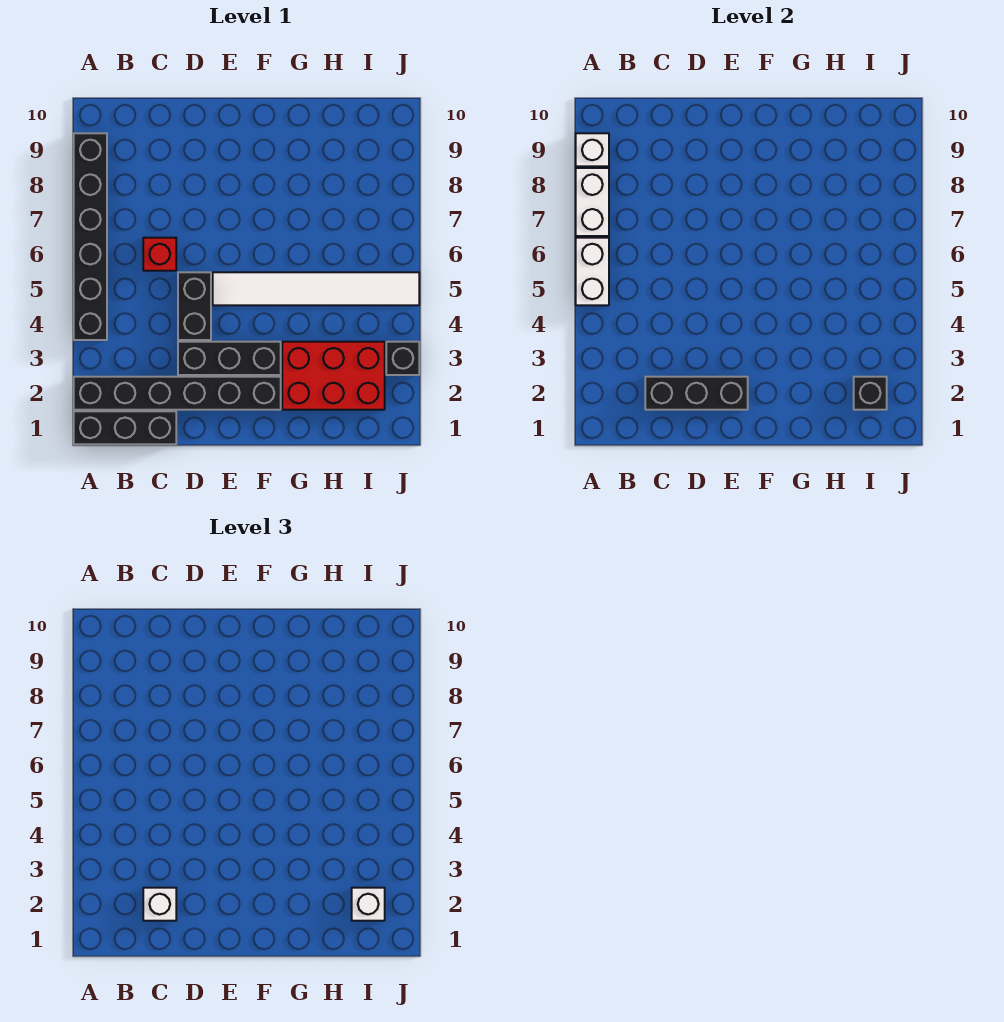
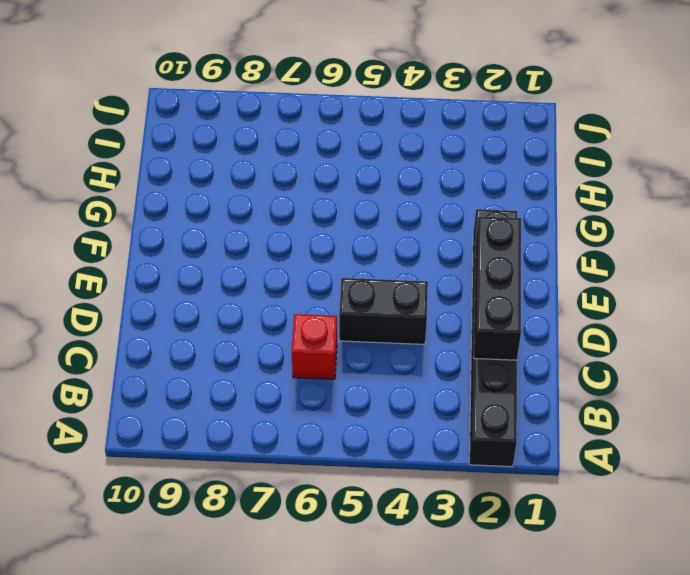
none -> black brick A1:C1 level 1
none -> black brick A4:A9 level 1
none -> black brick D3:F3 level 1

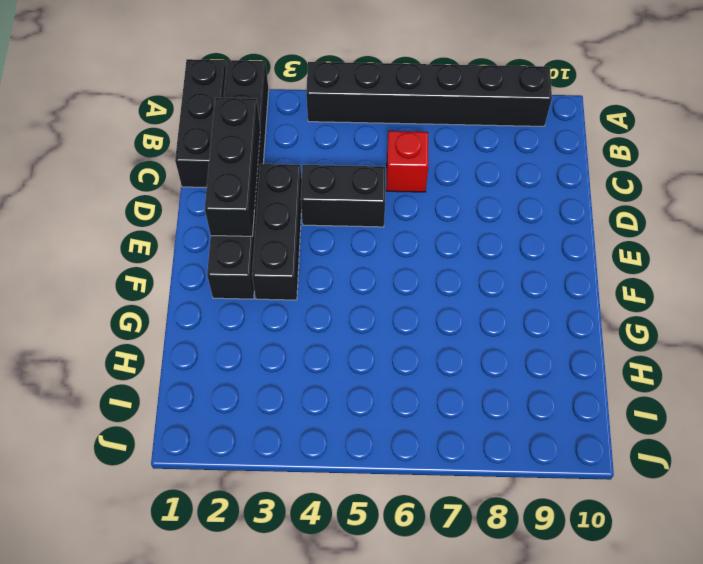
none -> white tile E5:J5 level 1
none -> red brick G2:I3 level 1
none -> black brick J3 level 1

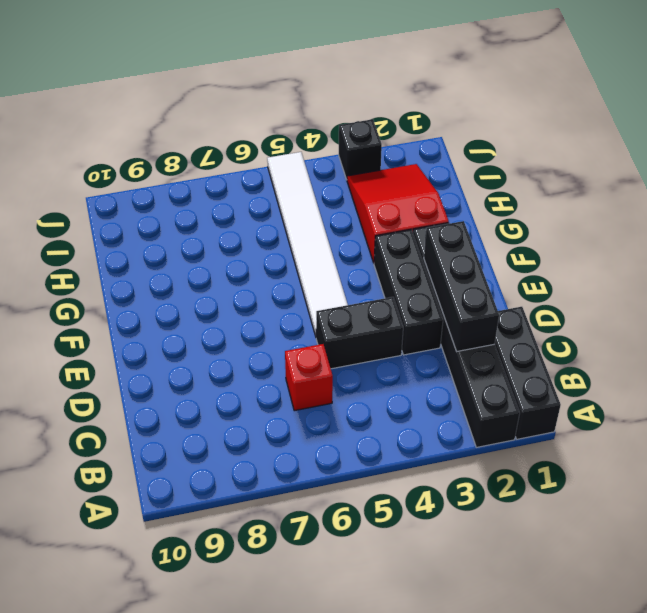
red slope G2:I3 level 1 top G -> red brick G2:I3 level 1
none -> black brick A4:A9 level 1
none -> white brick A5:A6 level 2
none -> white brick A7:A8 level 2

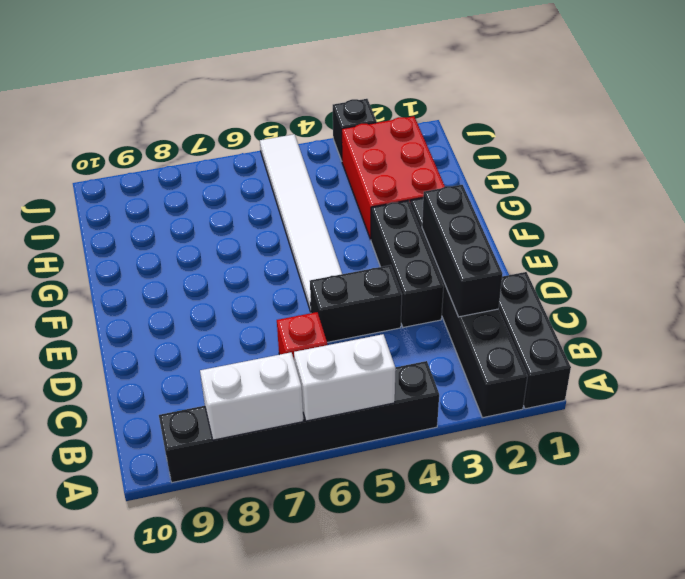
none -> white brick A9 level 2
none -> black brick I2 level 2
none -> white brick C2 level 3

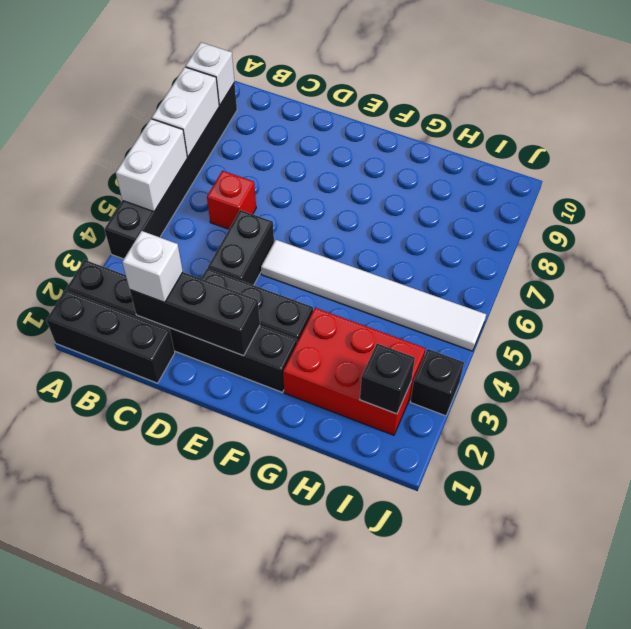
none -> white brick I2 level 3

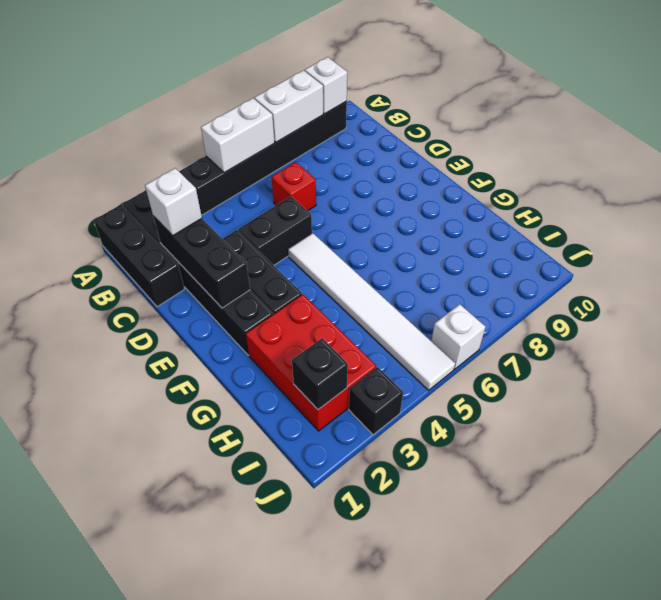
white brick J6 level 1 -> white brick I2 level 3

